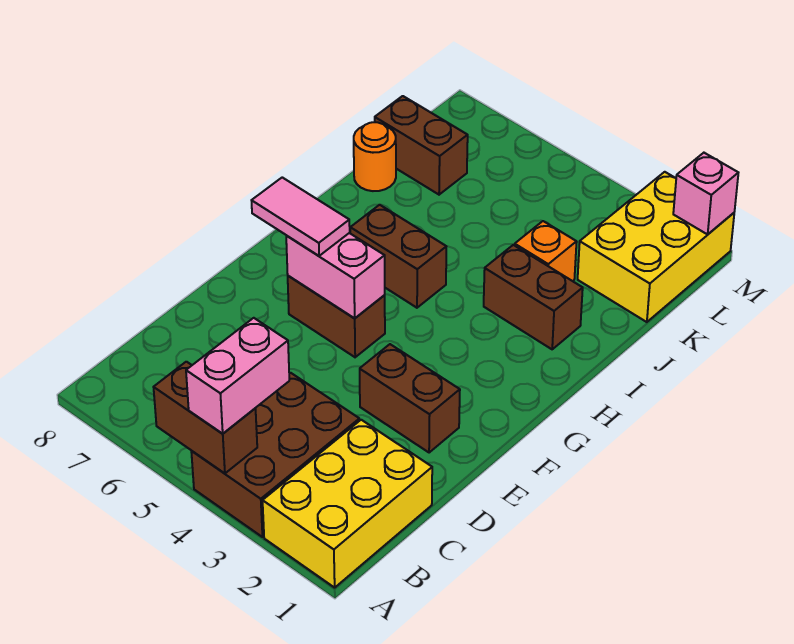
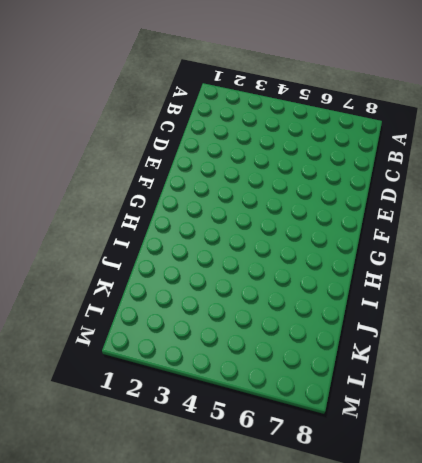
none -> yellow brick A1:C2 level 1
none -> brown brick A3:C4 level 1
none -> brown brick E2:E3 level 1

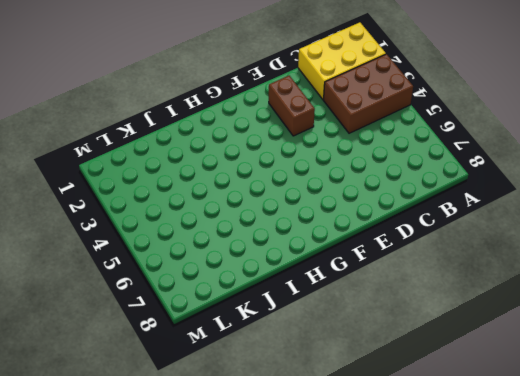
none -> brown brick F5:F6 level 1
none -> brown brick H5:H6 level 1
none -> brown brick I2:I3 level 1

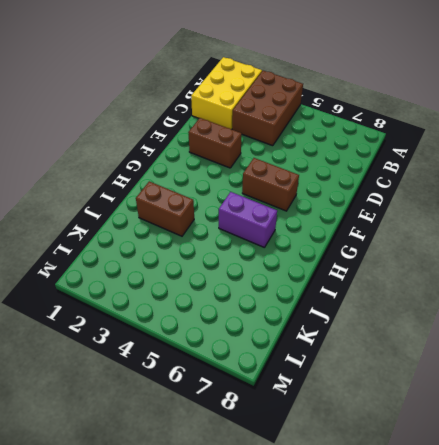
purple brick H5:H6 level 1 -> brown brick H5:H6 level 1
none -> orange brick J3 level 1
none -> orange round brick J8 level 1
none -> yellow brick K1:M2 level 1

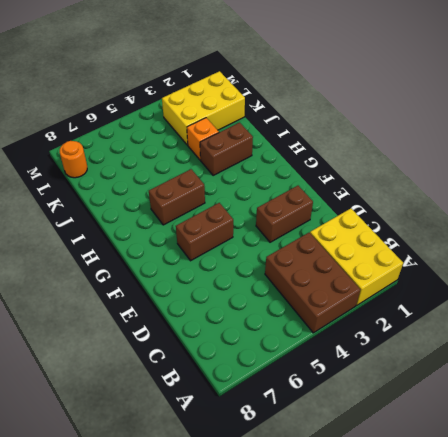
yellow brick K1:L3 level 1 -> yellow brick K1:M2 level 1
orange round brick L8 level 1 -> orange round brick J8 level 1
none -> brown brick K7:K8 level 1
none -> brown brick A4:A5 level 2
none -> pink brick F5:F6 level 2

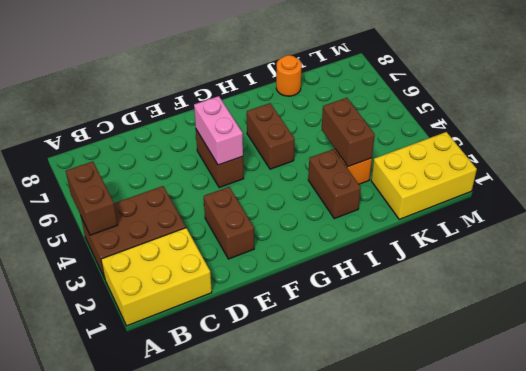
brown brick J3:J4 level 2 -> brown brick K7:K8 level 1
none -> pink brick M1 level 2
none -> pink brick A4:B4 level 3
none -> pink tile F6:F7 level 3

